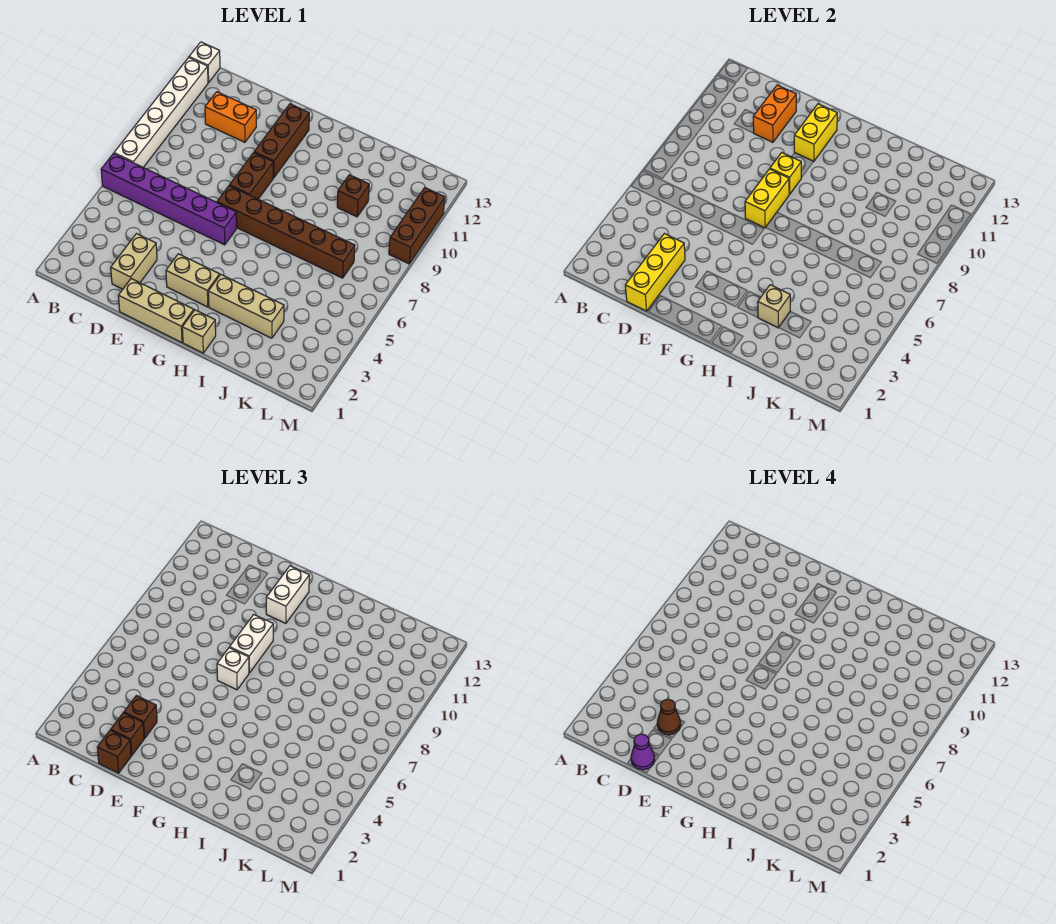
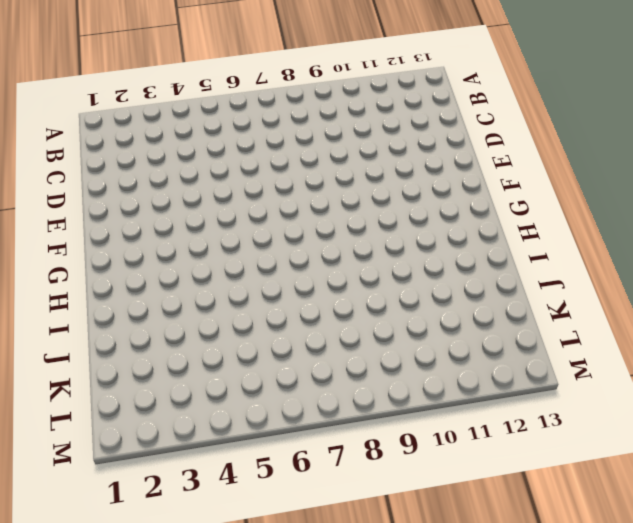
none -> purple brick A6:F6 level 1
none -> white brick A7:A12 level 1
none -> white brick A13 level 1

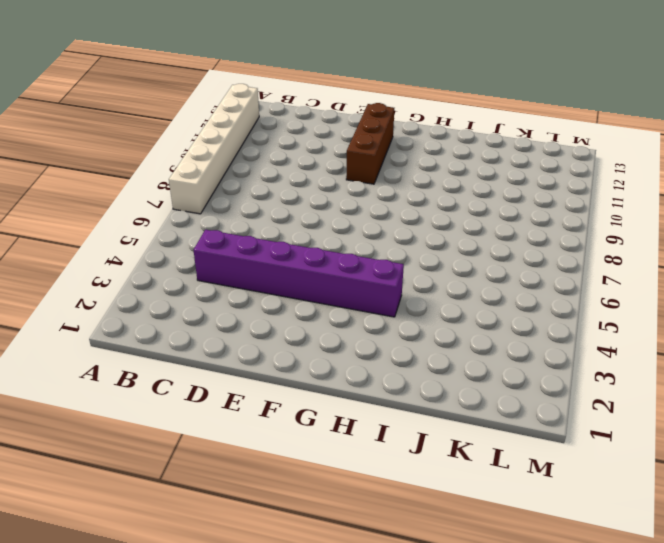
purple brick C4:H4 level 1 -> purple brick A6:F6 level 1
none -> white brick A13 level 1
none -> orange brick C11:D11 level 1
none -> tan brick D2:D3 level 1

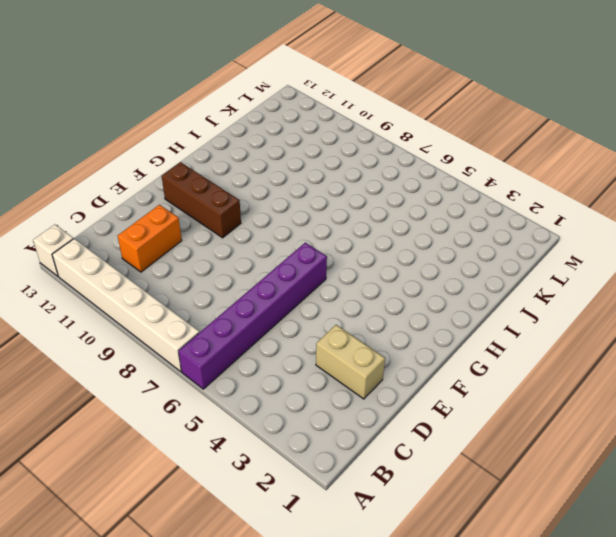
none -> tan brick E1:G1 level 1
none -> tan brick F3:G3 level 1
none -> brown brick F7:K7 level 1

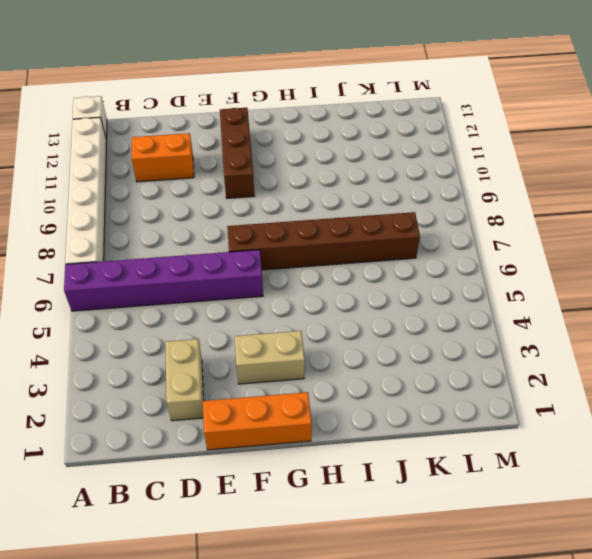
orange brick E1:G1 level 1 -> tan brick E1:G1 level 1
none -> brown brick F8:F9 level 1
none -> tan brick H1 level 1
none -> tan brick H3:J3 level 1

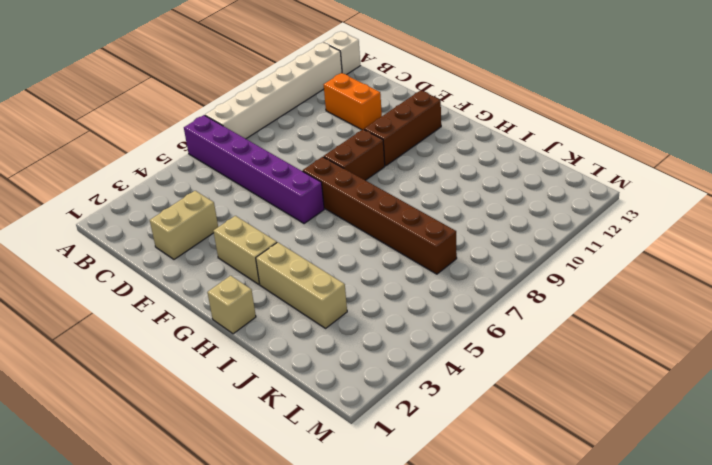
none -> tan brick E1:G1 level 1
none -> brown brick J10 level 1
none -> brown brick M9:M11 level 1

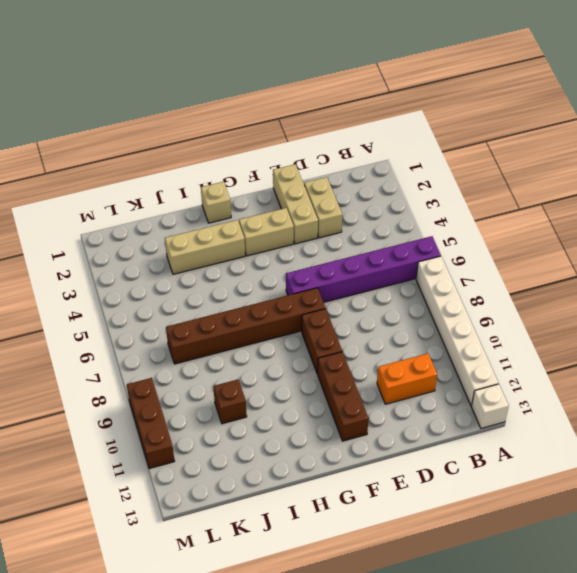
tan brick E1:E3 level 1 -> tan brick E1:G1 level 1
none -> yellow brick D1:D3 level 2
none -> orange brick D11:D12 level 2
none -> yellow brick F7:F8 level 2

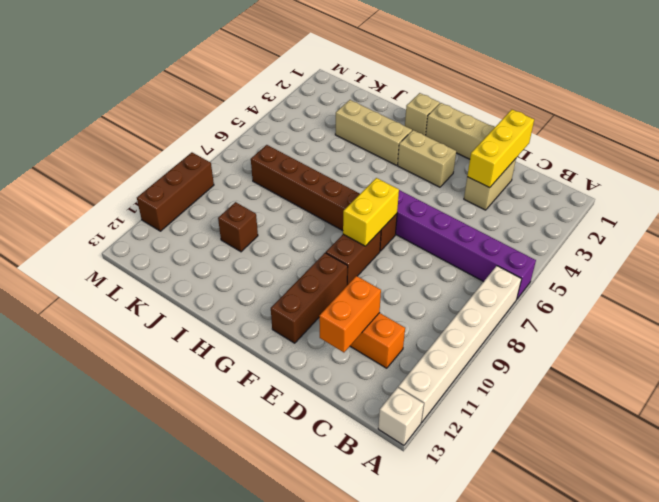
none -> yellow brick F9 level 2
none -> yellow brick F11:F12 level 2
none -> tan brick I3 level 2

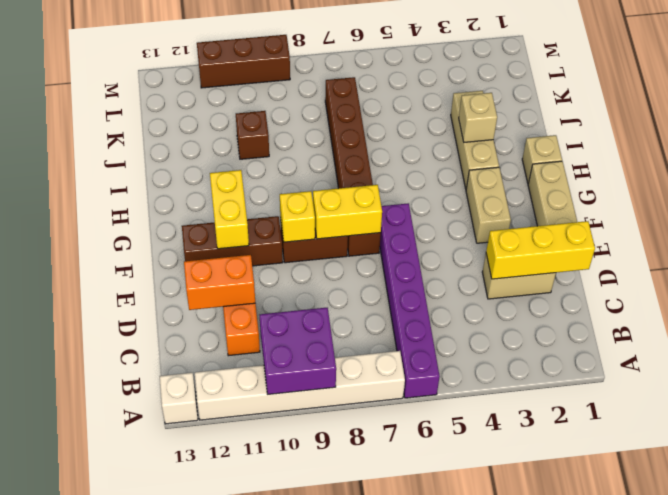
purple brick A9:B10 level 2 -> none
yellow brick F11:G11 level 2 -> yellow brick F11:F12 level 2
none -> brown brick D1 level 3
none -> brown brick D2 level 3
none -> brown brick D3 level 3

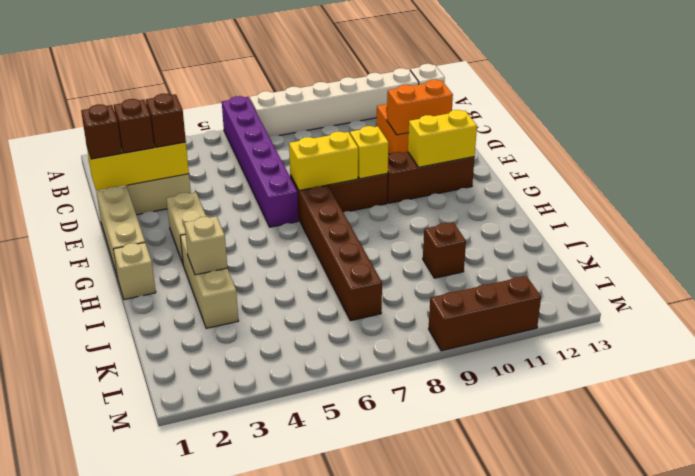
none -> white brick F7 level 3
none -> white brick F8:F9 level 3
none -> white brick F11:F12 level 3

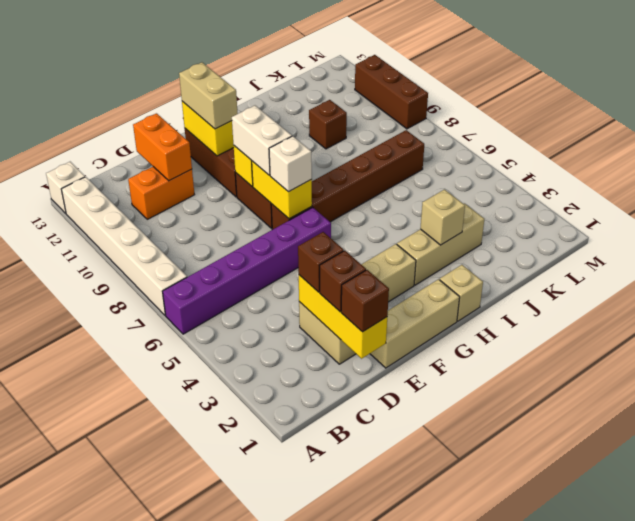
tan brick F11:F12 level 3 -> white brick F11:F12 level 3
none -> purple cone D1 level 4
none -> brown cone D3 level 4

